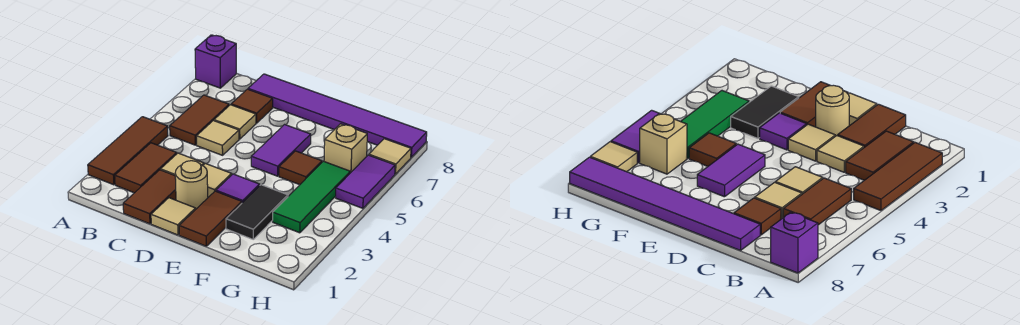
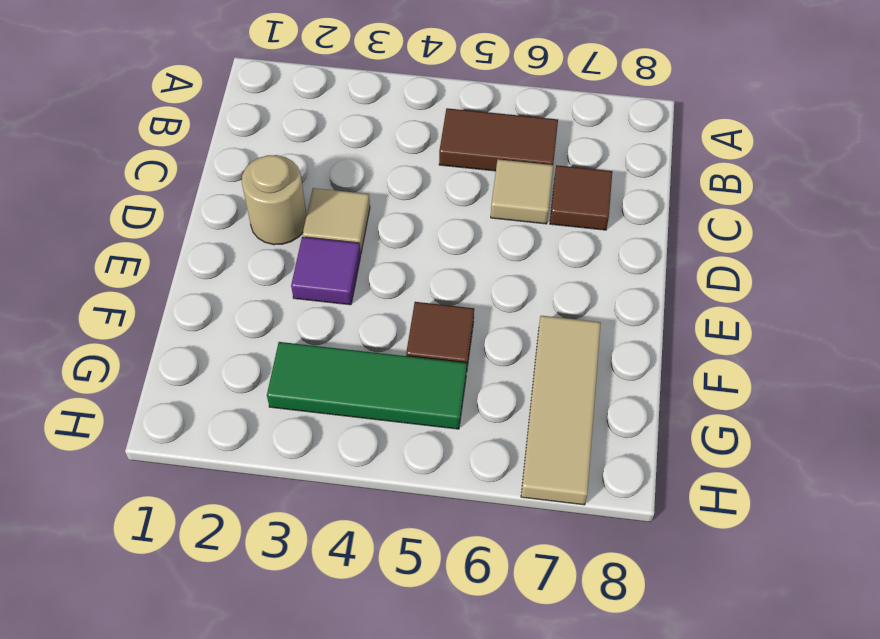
tan tile F7:H7 level 1 -> tan tile H7 level 1
none -> brown tile A2:A4 level 1
none -> purple brick A8 level 1
none -> brown tile B2:B3 level 1

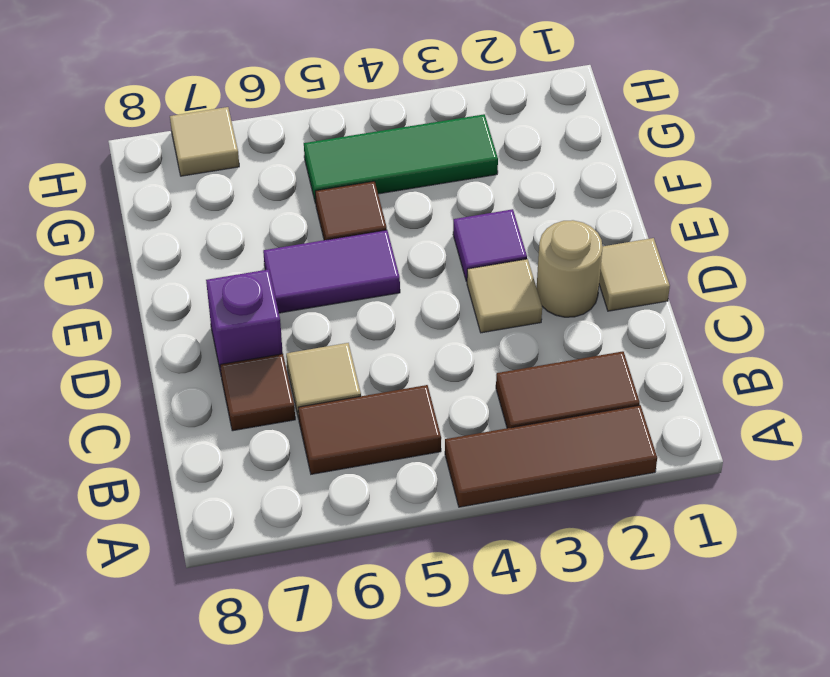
purple brick D7 level 1 -> purple brick A8 level 1
none -> brown tile C1:C2 level 1
none -> tan tile C3 level 1
none -> tan tile C5 level 1

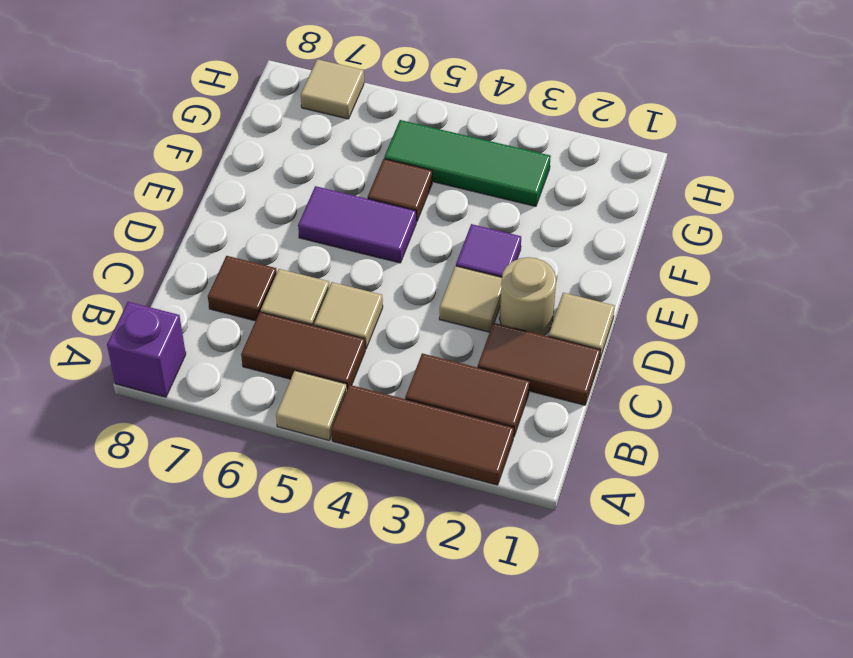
tan tile A5 level 1 -> tan tile C3 level 1
none -> purple tile C8:H8 level 1
none -> brown tile E1:E2 level 1
none -> black tile F2:F3 level 1

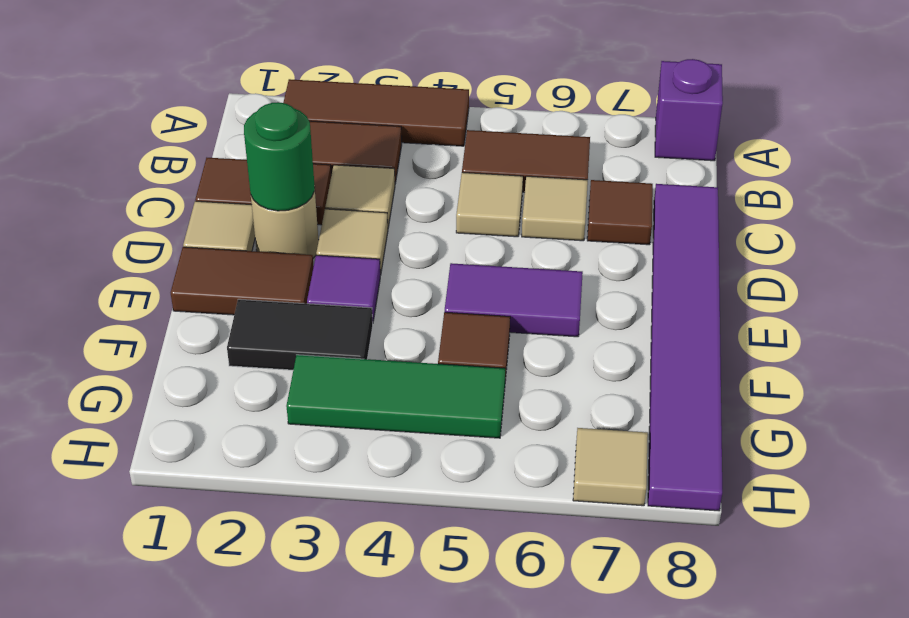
green round brick D2 level 2 -> none
none -> tan brick G6 level 1
none -> purple tile H5:H6 level 1

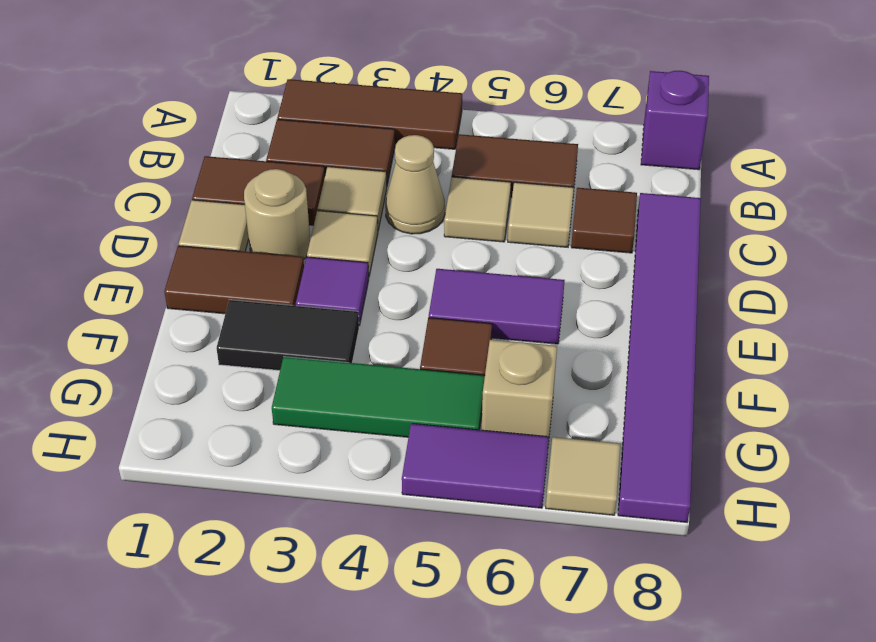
tan cone C4 level 1 -> none

